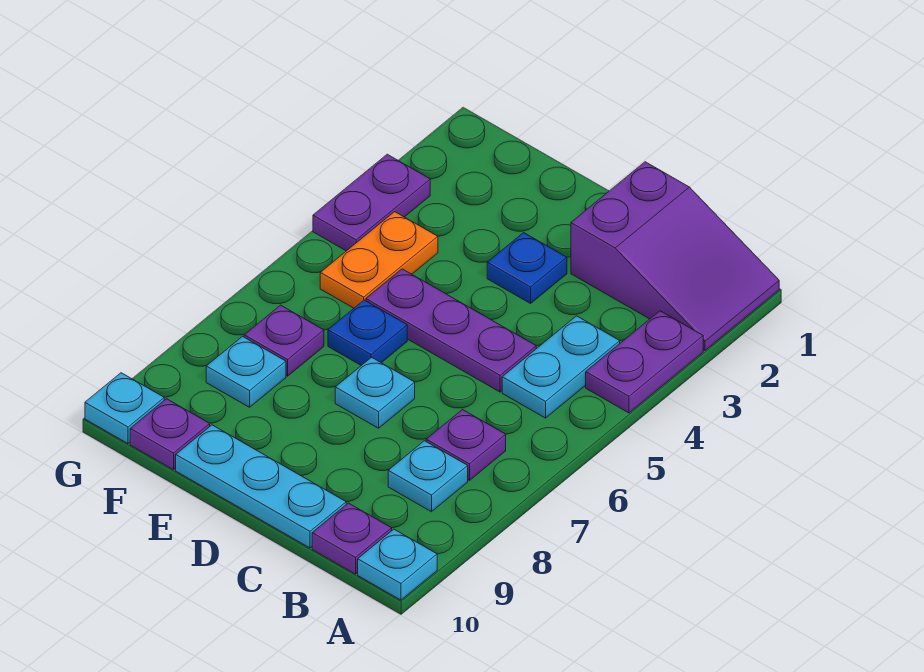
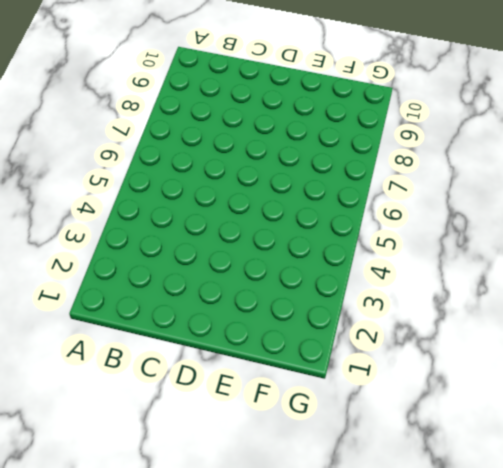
none -> purple slope A1:C2 level 1 top C
none -> purple plate A3:A4 level 1
none -> cyan plate A10 level 1

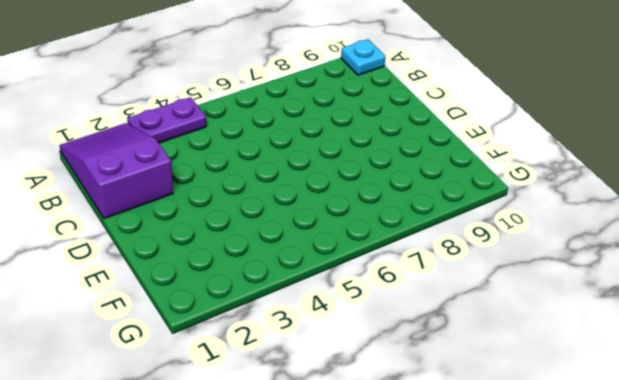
none -> cyan plate B4:B5 level 1
none -> purple plate B7 level 1
none -> cyan plate B8 level 1

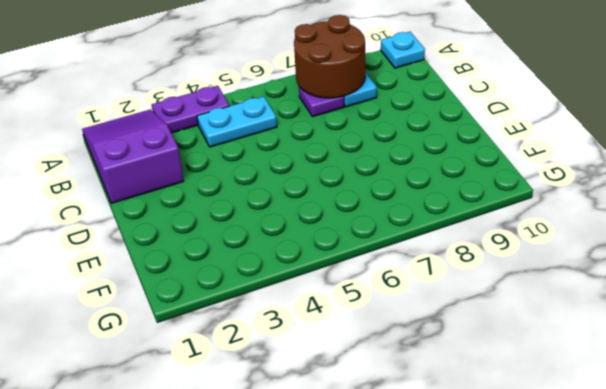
brown round brick A7:B8 level 2 -> none
none -> purple plate B10 level 1
none -> purple plate C5:E5 level 1
none -> cyan plate C10:E10 level 1

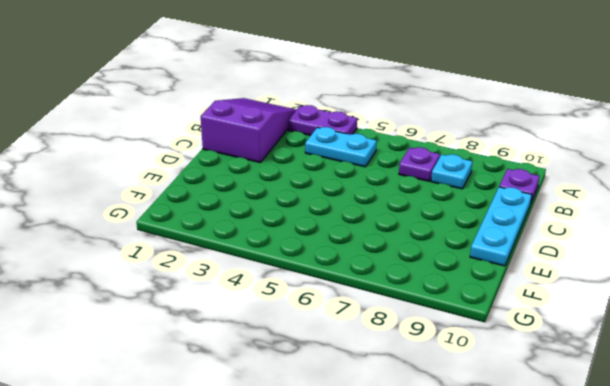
none -> cyan plate A10 level 1
none -> purple plate C5:E5 level 1
none -> blue plate D3 level 1

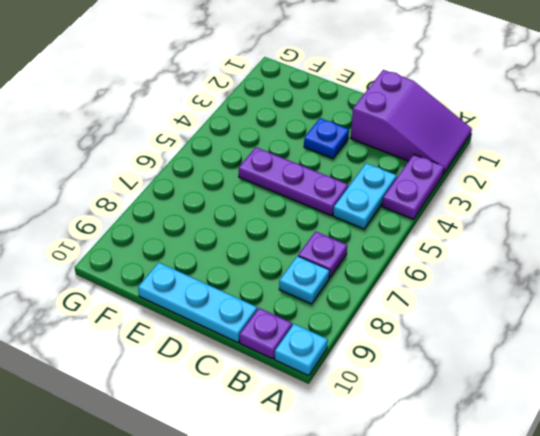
none -> cyan plate D7 level 1
none -> blue plate E6 level 1
none -> orange plate F4:F5 level 1

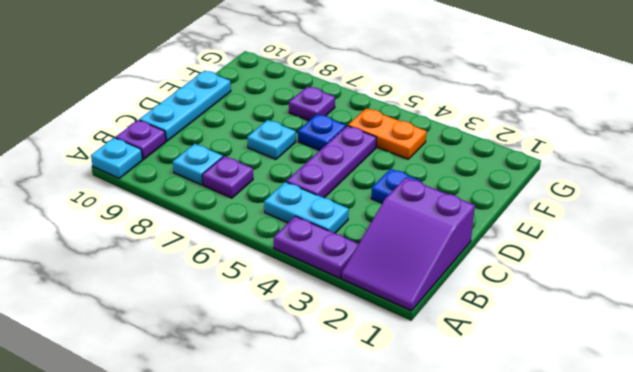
none -> cyan plate F8 level 1
none -> purple plate F10 level 1
none -> purple plate G3:G4 level 1

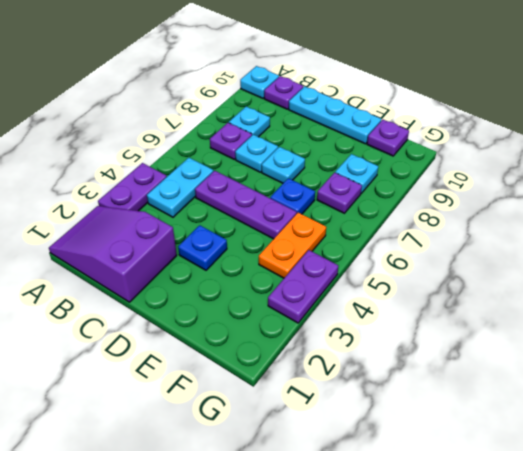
cyan plate C7 level 1 -> cyan plate G10 level 1

